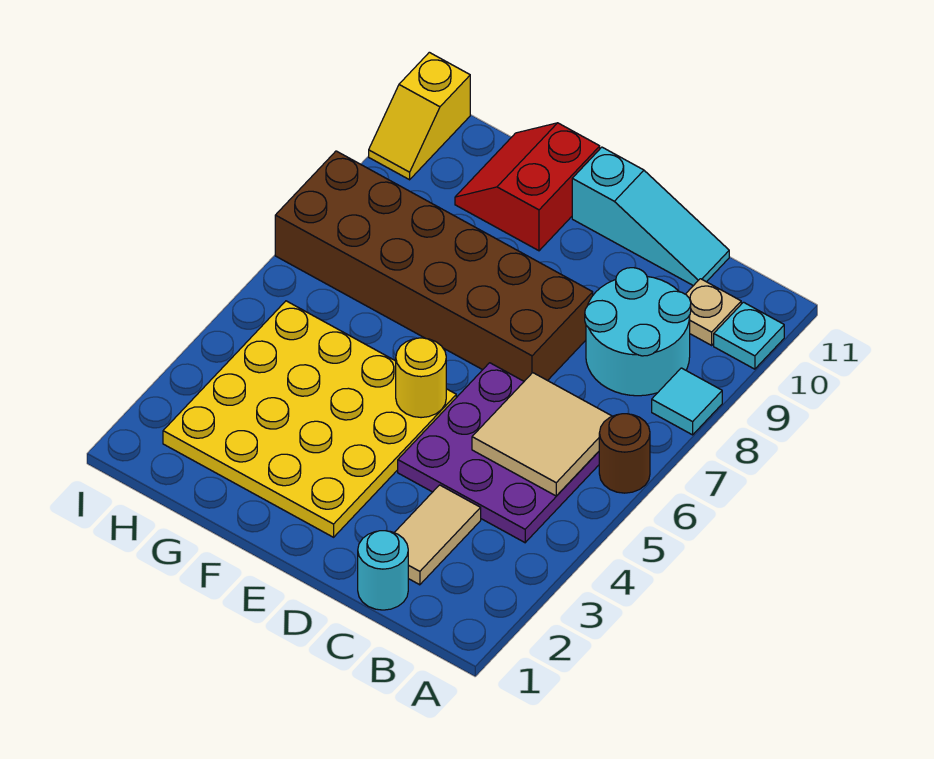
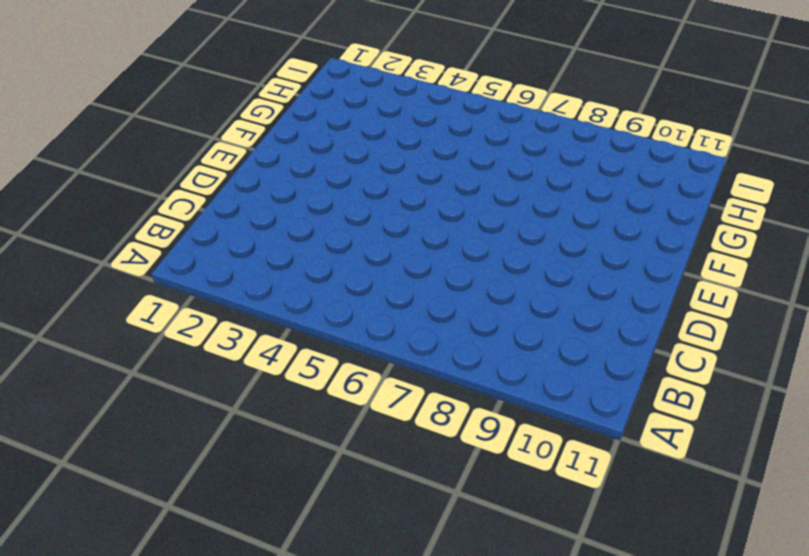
none -> brown round brick A6 level 1
none -> cyan tile A8 level 1
none -> cyan plate A10 level 1

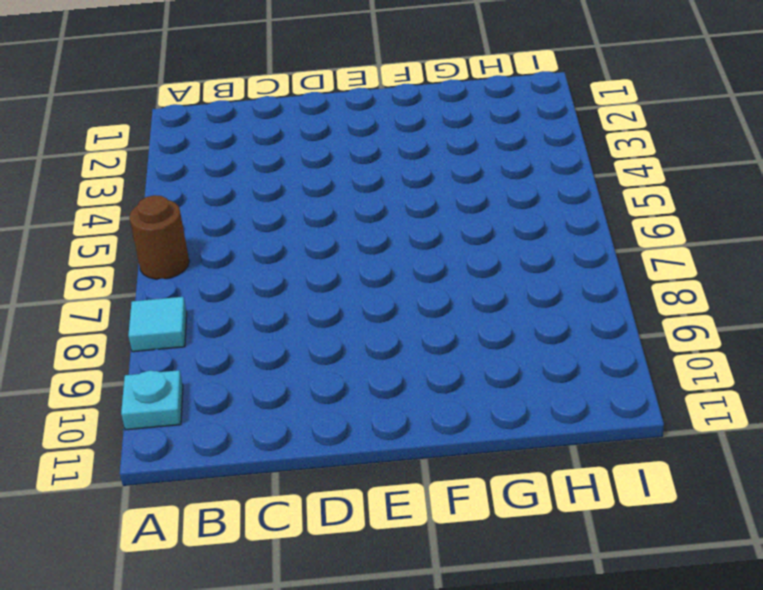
none -> purple plate B4:D6 level 1
none -> cyan round brick B8:C9 level 1
none -> tan plate B10 level 1

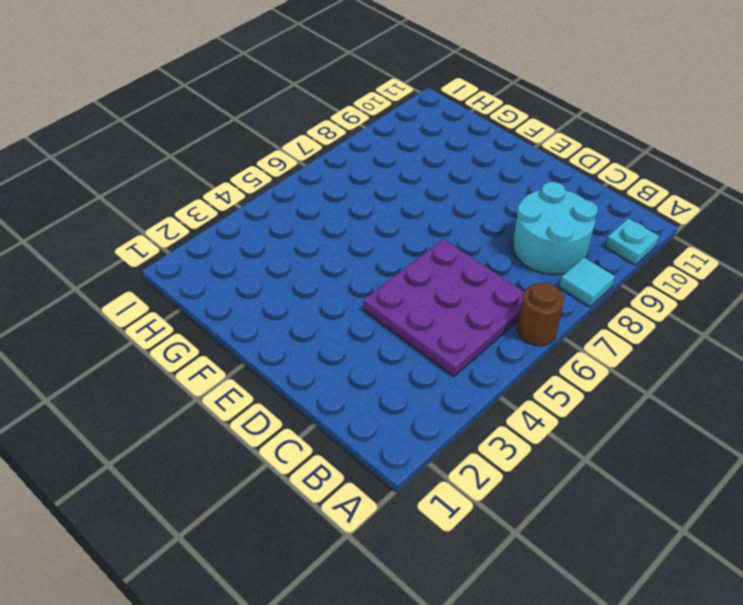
none -> tan plate B10 level 1
none -> cyan round brick C1 level 1
none -> tan tile C2:C3 level 1

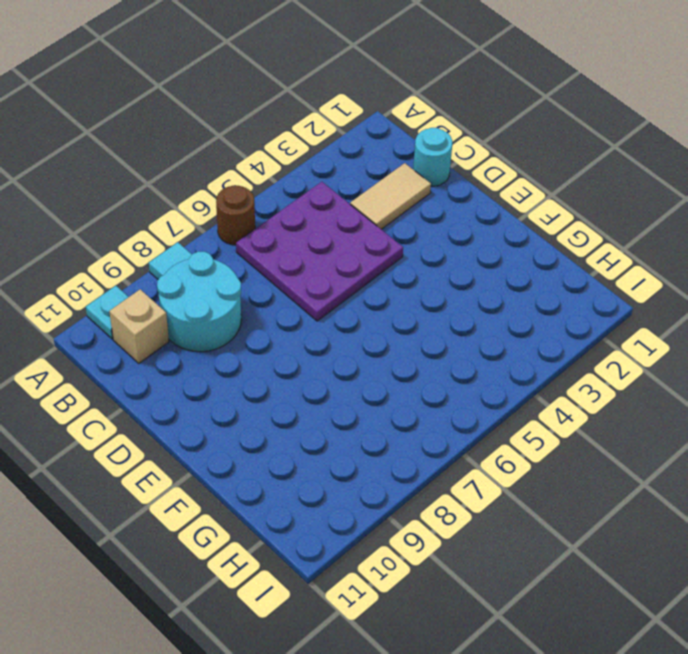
tan brick B10 level 1 -> tan plate B10 level 1
none -> cyan slope C11:E11 level 1 top E
none -> brown brick D7:I8 level 1
none -> yellow plate E2:H5 level 1

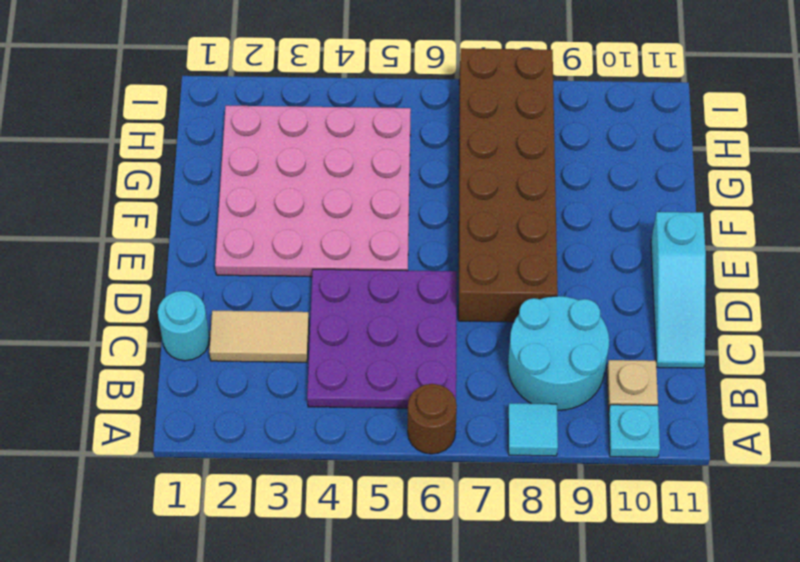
pink plate E2:H5 level 1 -> yellow plate E2:H5 level 1
none -> red slope F10:G11 level 1 top F
none -> yellow slope I10:I11 level 1 top 11
none -> tan tile B5:C6 level 2

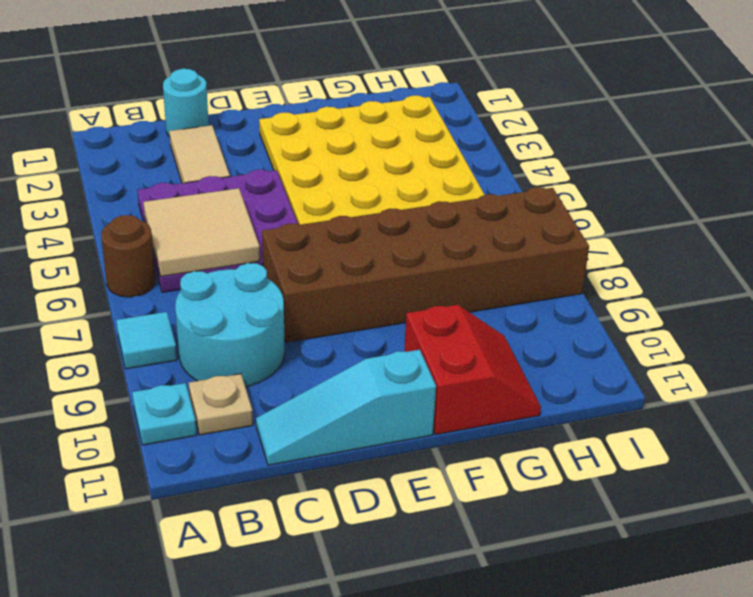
none -> yellow slope I10:I11 level 1 top 11
none -> yellow round brick E5 level 2

